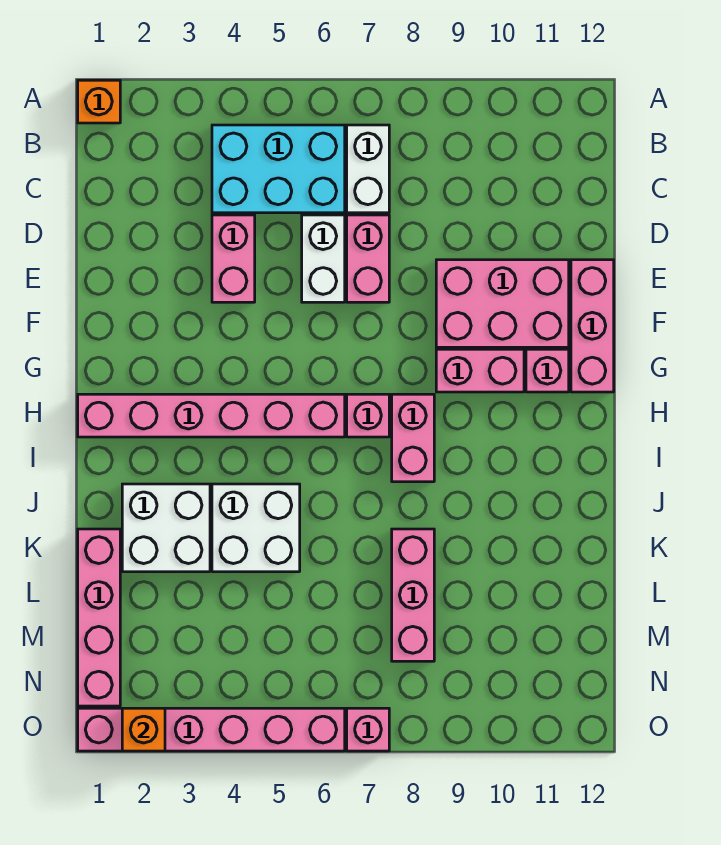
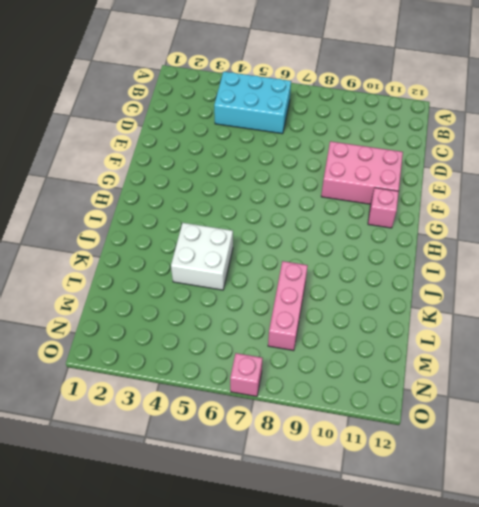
none -> orange brick A1 level 1
none -> white brick B7:C7 level 1
none -> pink brick D4:E4 level 1

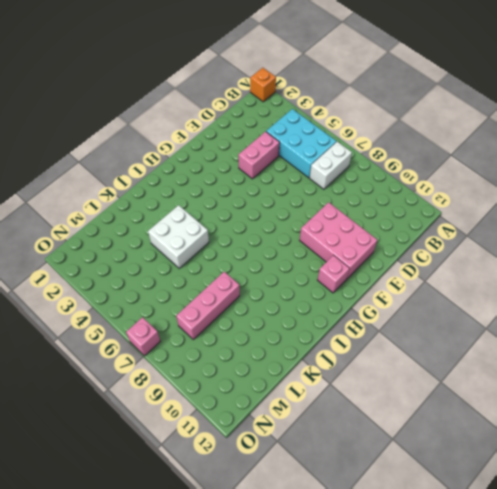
none -> white brick D6:E6 level 1
none -> pink brick D7:E7 level 1
none -> pink brick E12:G12 level 1

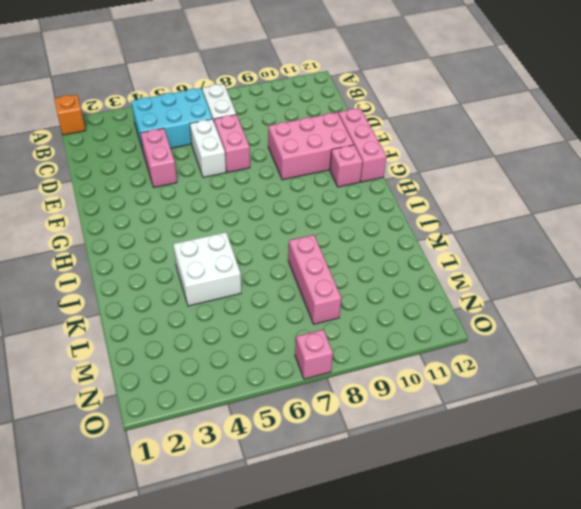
none -> pink brick G9:G10 level 1
none -> pink brick H1:H6 level 1
none -> pink brick H7 level 1

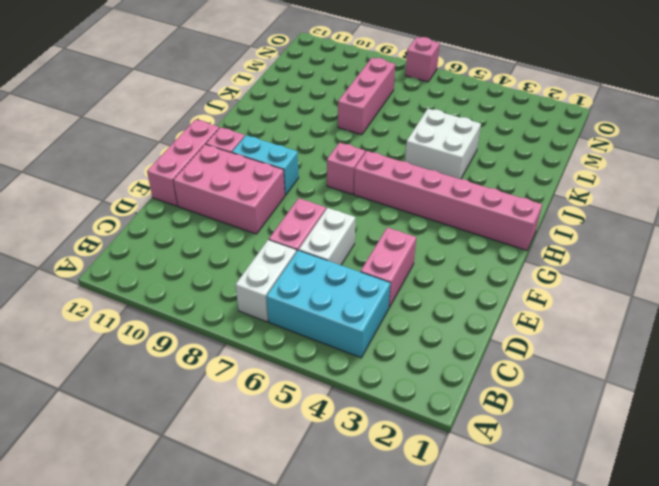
cyan brick G9:G10 level 1 -> pink brick G9:G10 level 1
none -> orange brick A1 level 1
none -> pink brick H8:I8 level 1
none -> white brick J2:K3 level 1

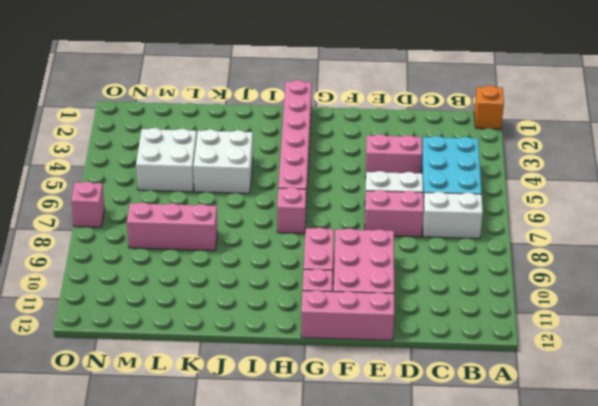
white brick L4:M5 level 1 -> white brick J2:K3 level 1
none -> pink brick H8:I8 level 1
none -> pink brick K1:N1 level 1
none -> pink brick O1:O6 level 1

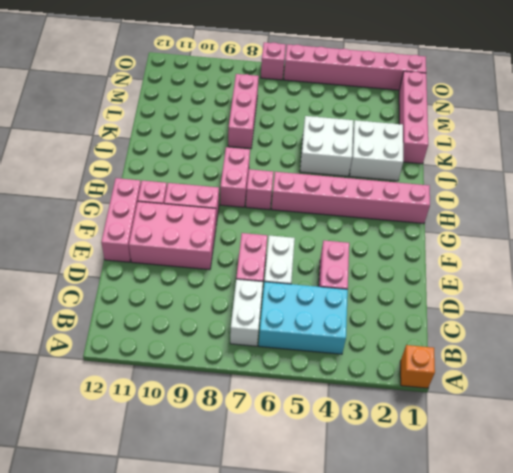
none -> orange brick O2 level 2

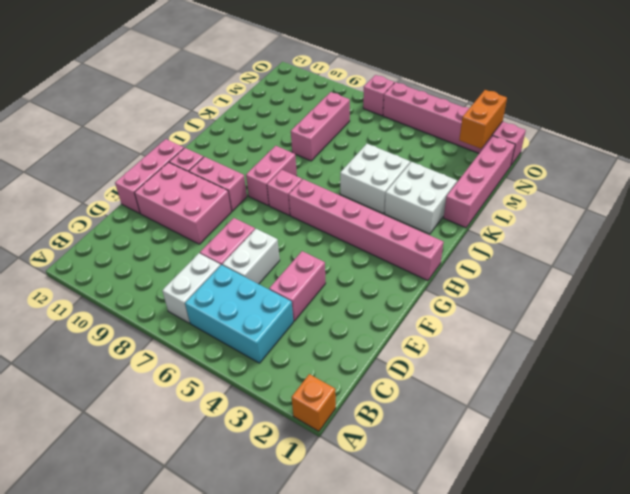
orange brick N2:O2 level 2 -> orange brick O2 level 2

